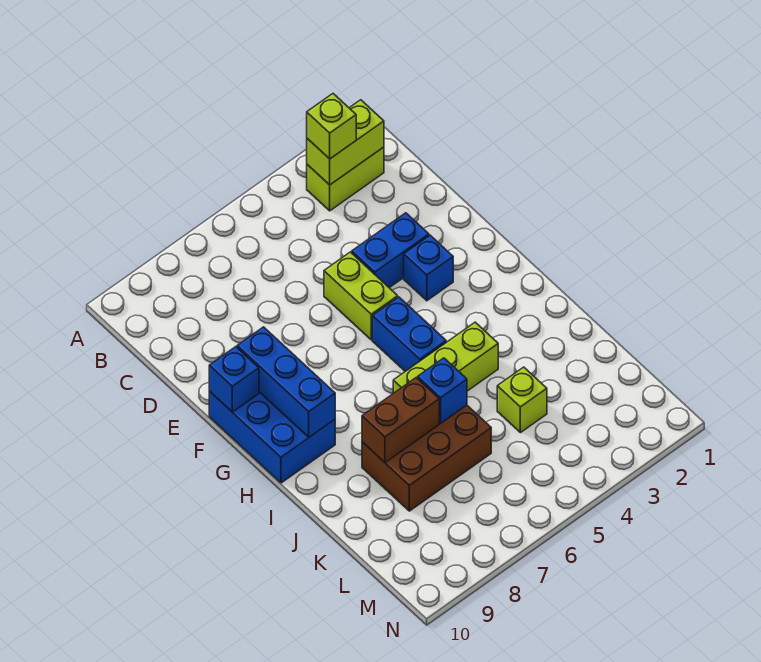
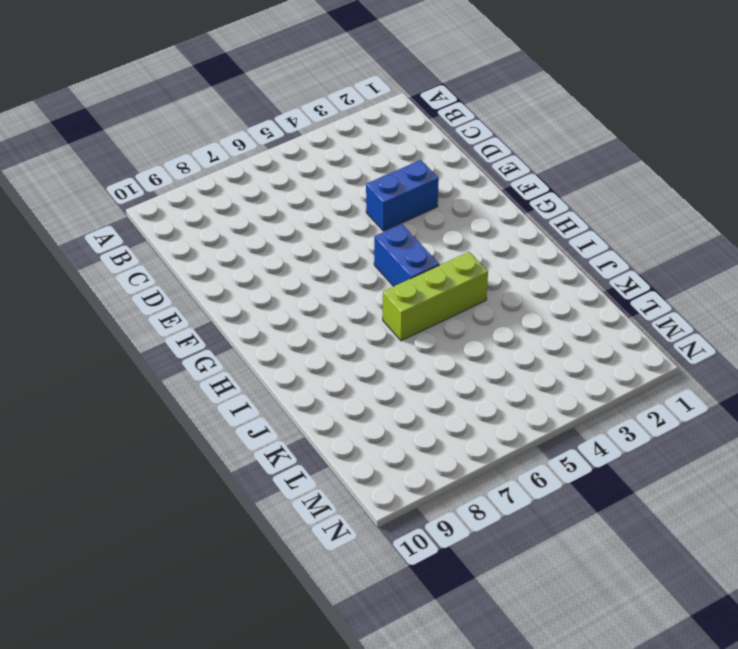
none -> lime brick B2:B3 level 1
none -> lime brick E5:F5 level 1
none -> blue brick F3 level 1

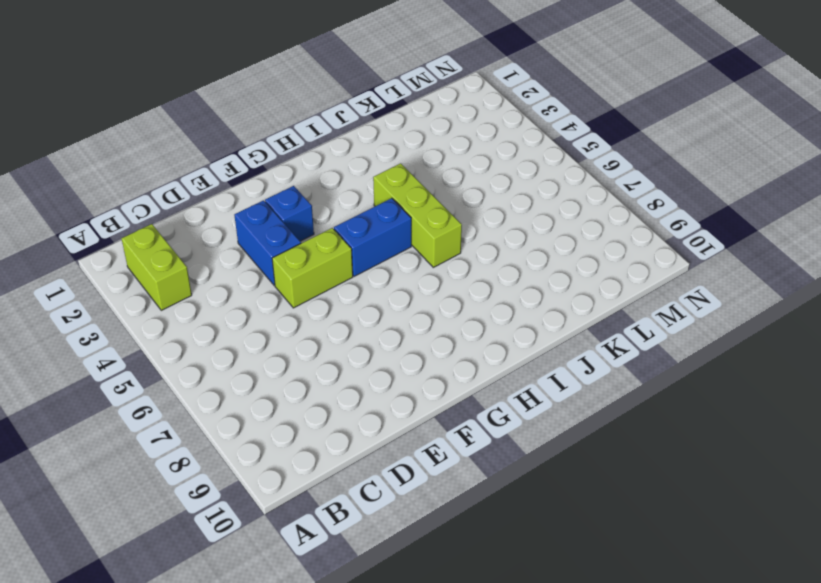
none -> blue brick F9:H10 level 1
none -> brown brick J6:K8 level 1
none -> lime brick K4 level 1

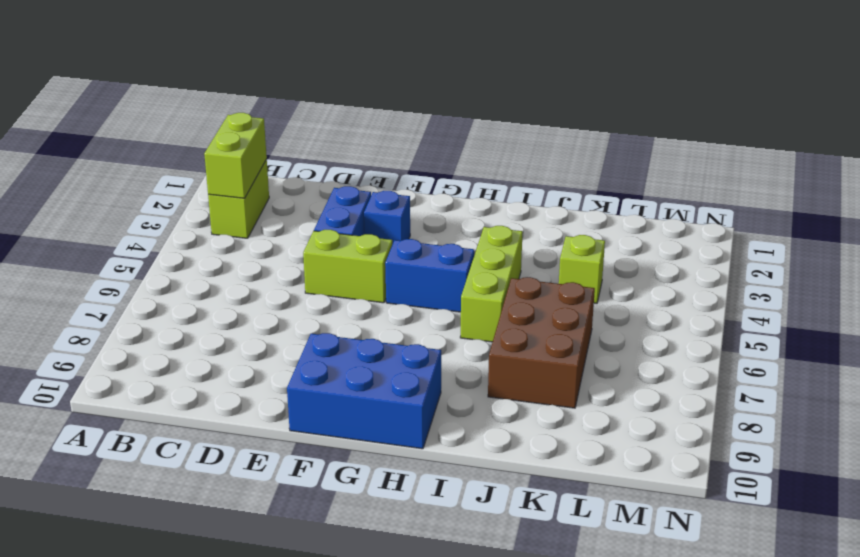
none -> blue brick F9:H9 level 2
none -> blue brick F10 level 2
none -> blue brick J6 level 2

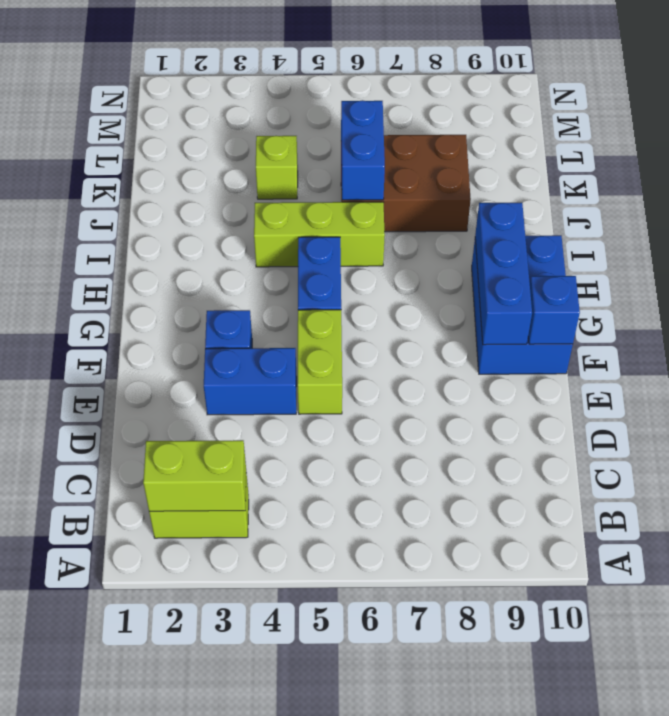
blue brick J6:K6 level 2 -> blue brick J6 level 2
none -> brown brick J7:J8 level 2
none -> lime brick B3 level 3

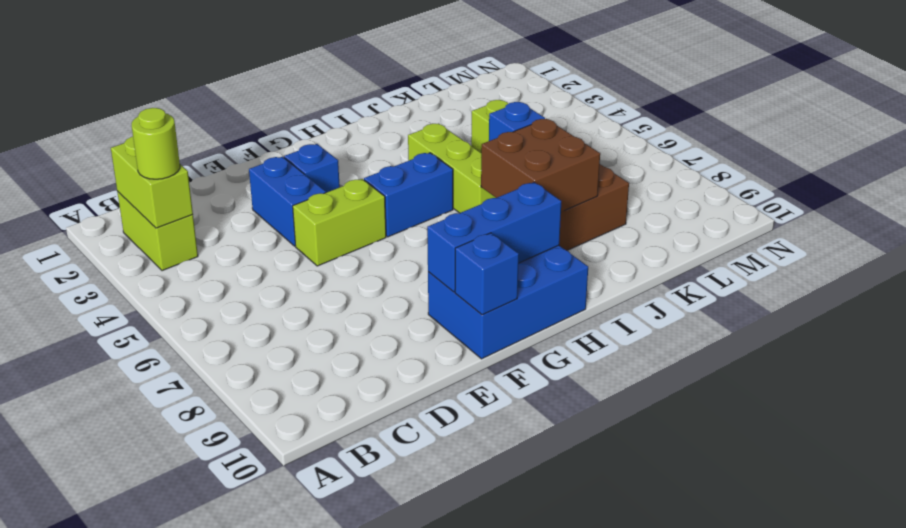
lime round brick B3 level 3 -> lime brick B3 level 3
brown brick I7:J8 level 2 -> brown brick J7:J8 level 2

